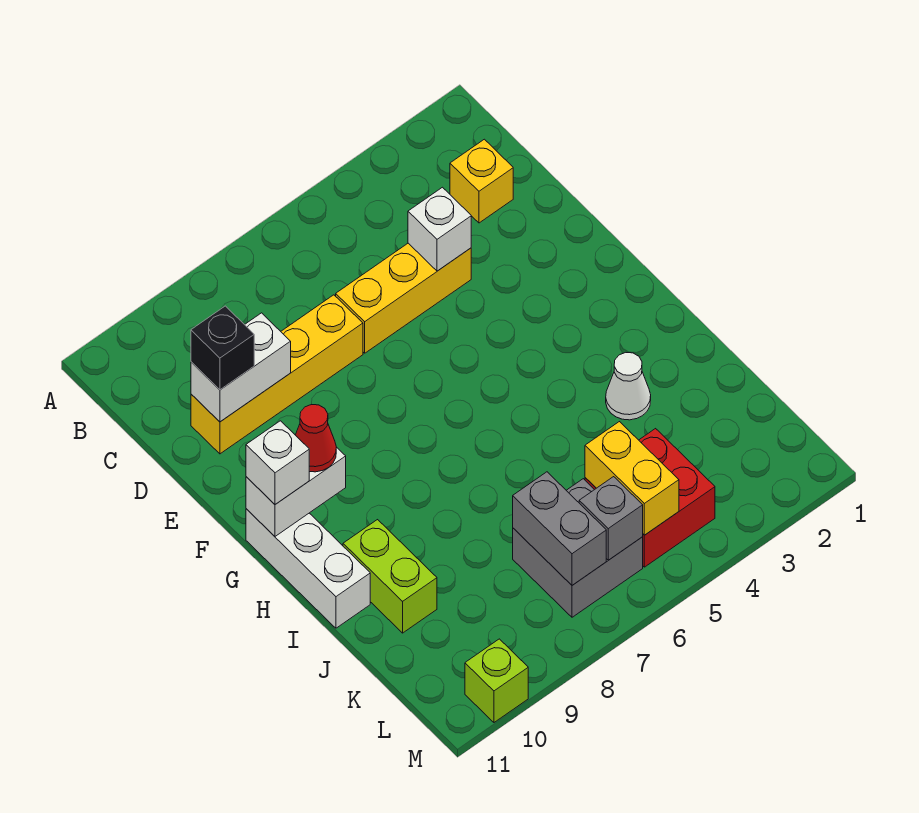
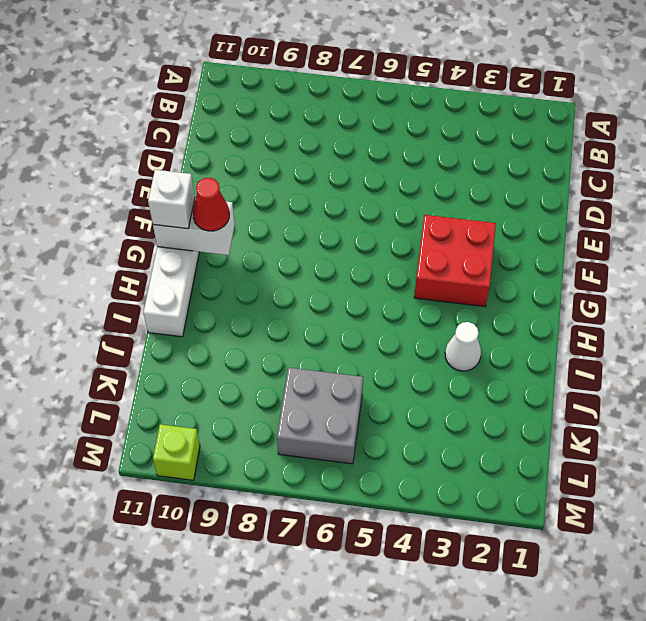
red brick F3:G4 level 1 -> red brick K4:L5 level 1
none -> yellow brick C2 level 1
none -> yellow brick D4:D6 level 1
none -> yellow brick D7:D10 level 1

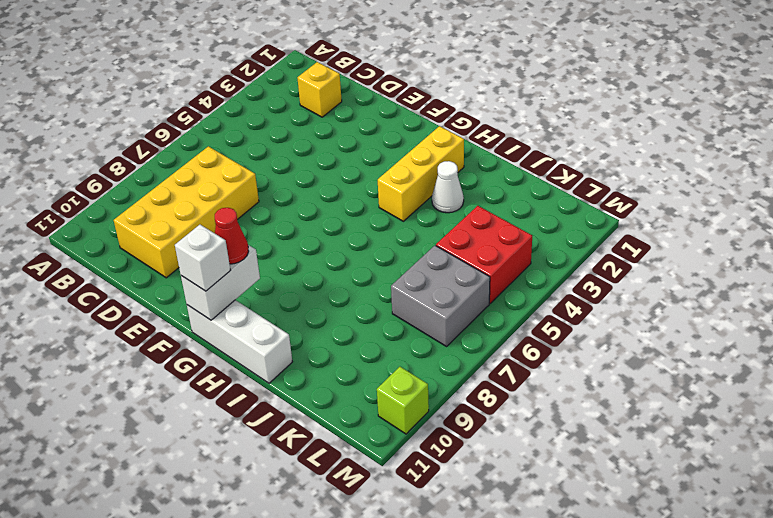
yellow brick C7:D10 level 1 -> yellow brick D7:D10 level 1
yellow brick H2:H4 level 1 -> yellow brick D4:D6 level 1
none -> lime brick I10:J10 level 1
none -> white brick D4 level 2
none -> white brick D9:D10 level 2

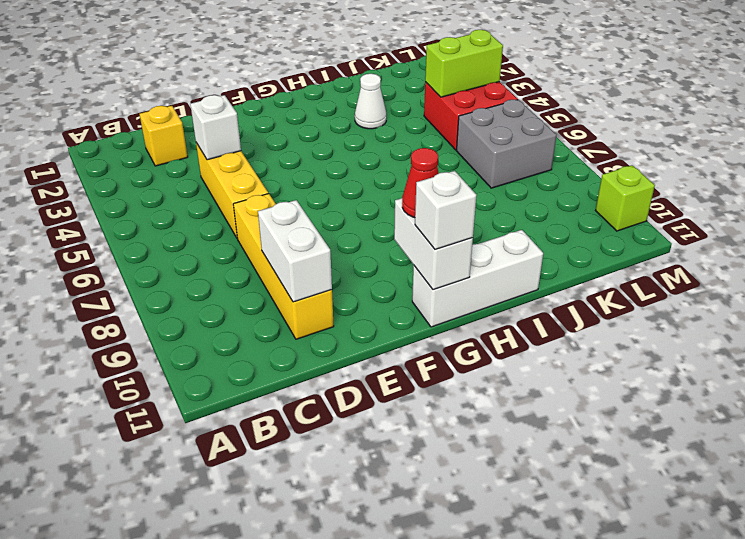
lime brick K4:L4 level 2 -> lime brick I10:J10 level 1
none -> yellow brick K5:L5 level 2
none -> grey brick K7:L7 level 2
none -> grey brick L6 level 2

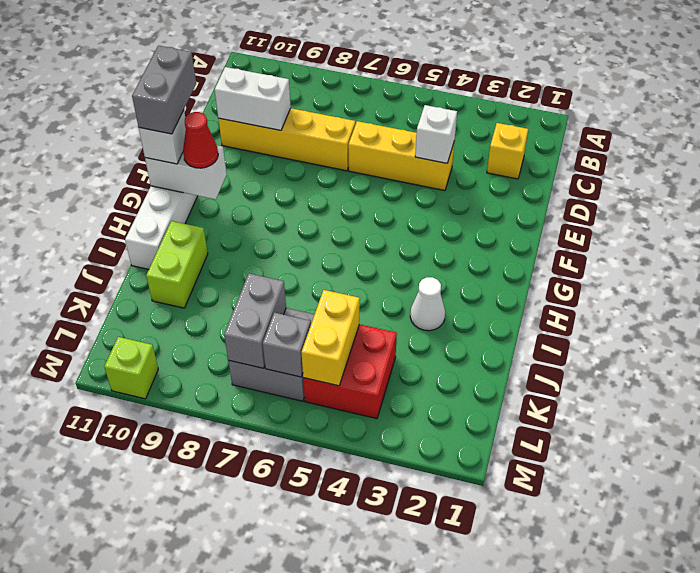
grey brick F11:G11 level 4 -> none
none -> black brick D10 level 3

